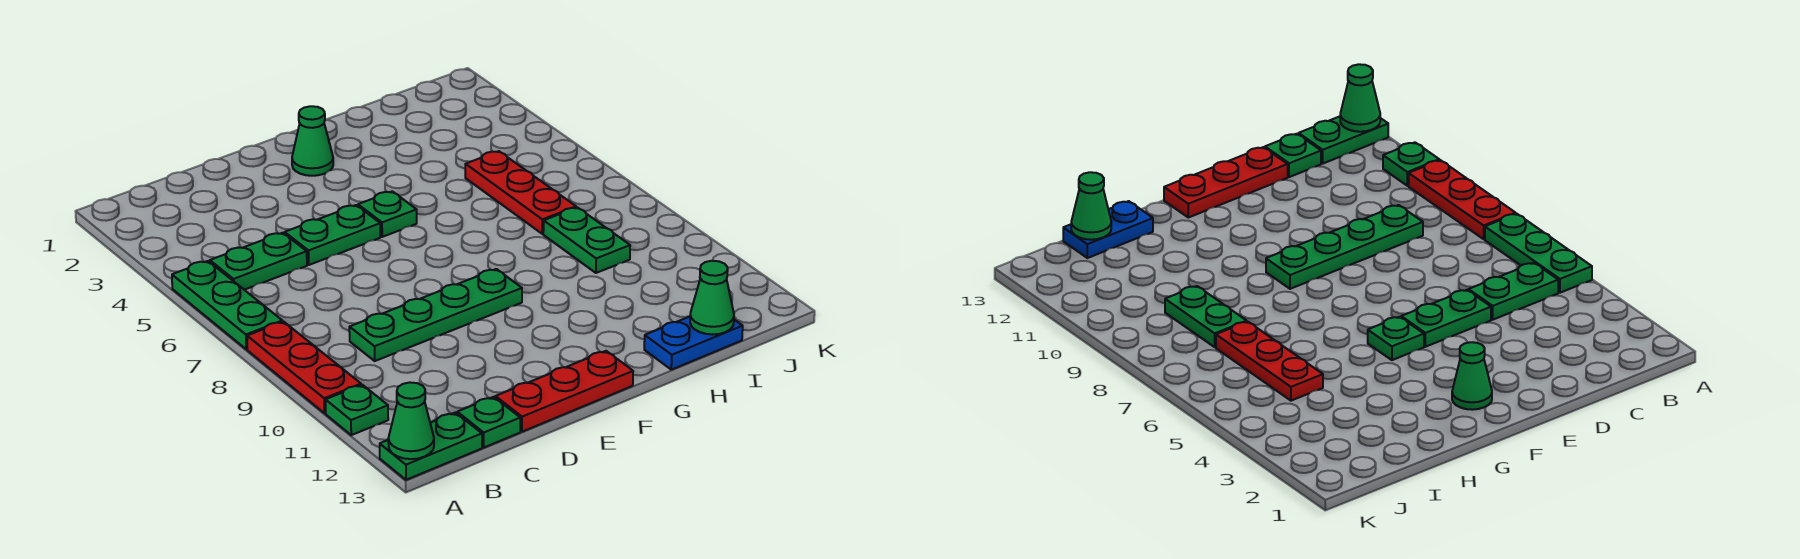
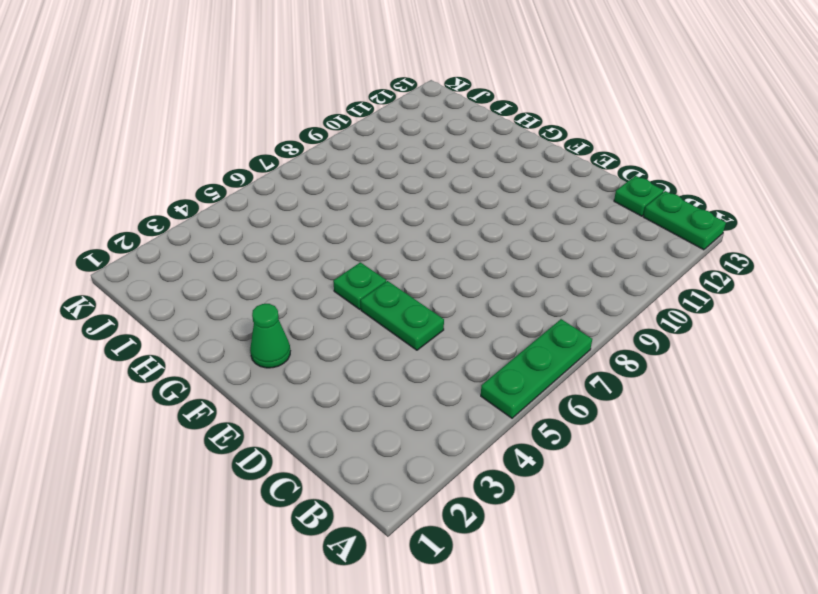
none -> red plate A8:A10 level 1
none -> green plate A11 level 1
none -> green plate B5:C5 level 1

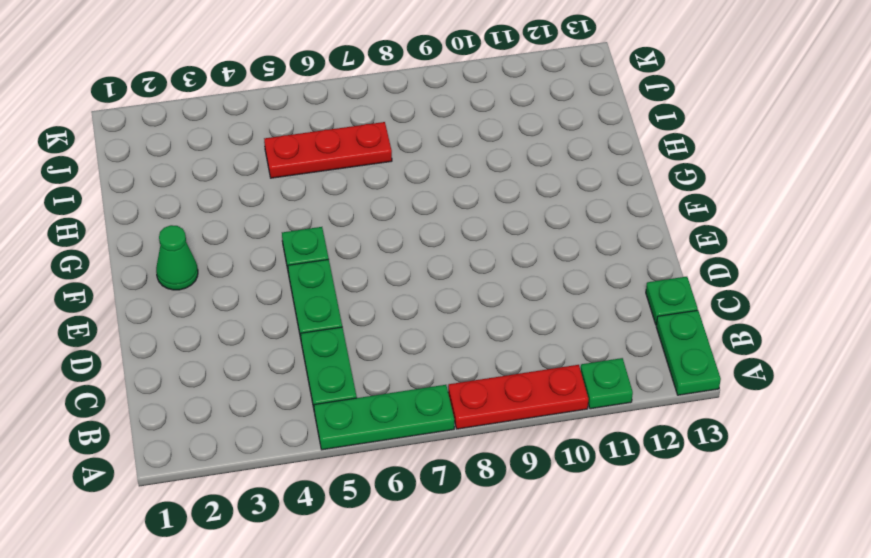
none -> green plate C9:F9 level 1
none -> red plate D13:F13 level 1
none -> blue plate H13:I13 level 1

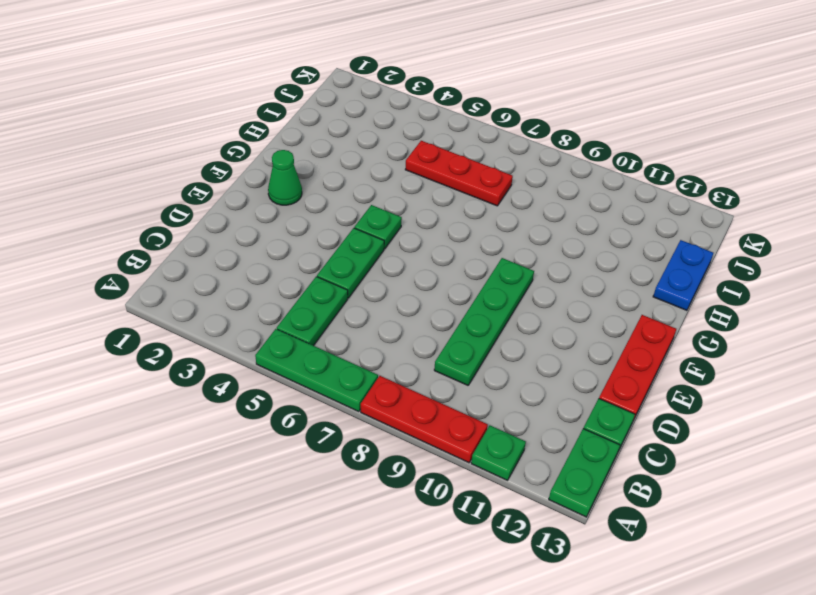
none -> green plate I8:I9 level 1
none -> green cone A13 level 2
none -> green cone I13 level 2

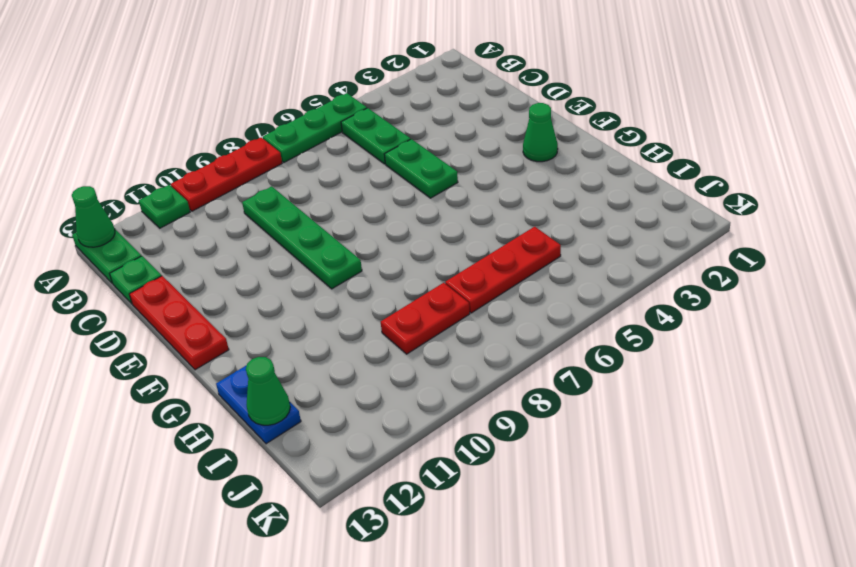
red plate I8:I9 level 1 -> green plate I8:I9 level 1
none -> green plate F5 level 1

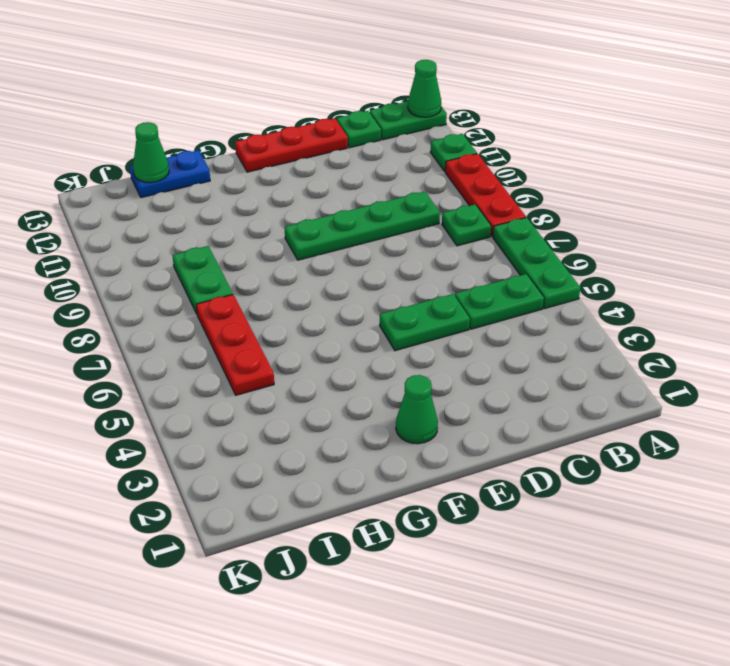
green plate B8 level 1 -> green plate F5 level 1

